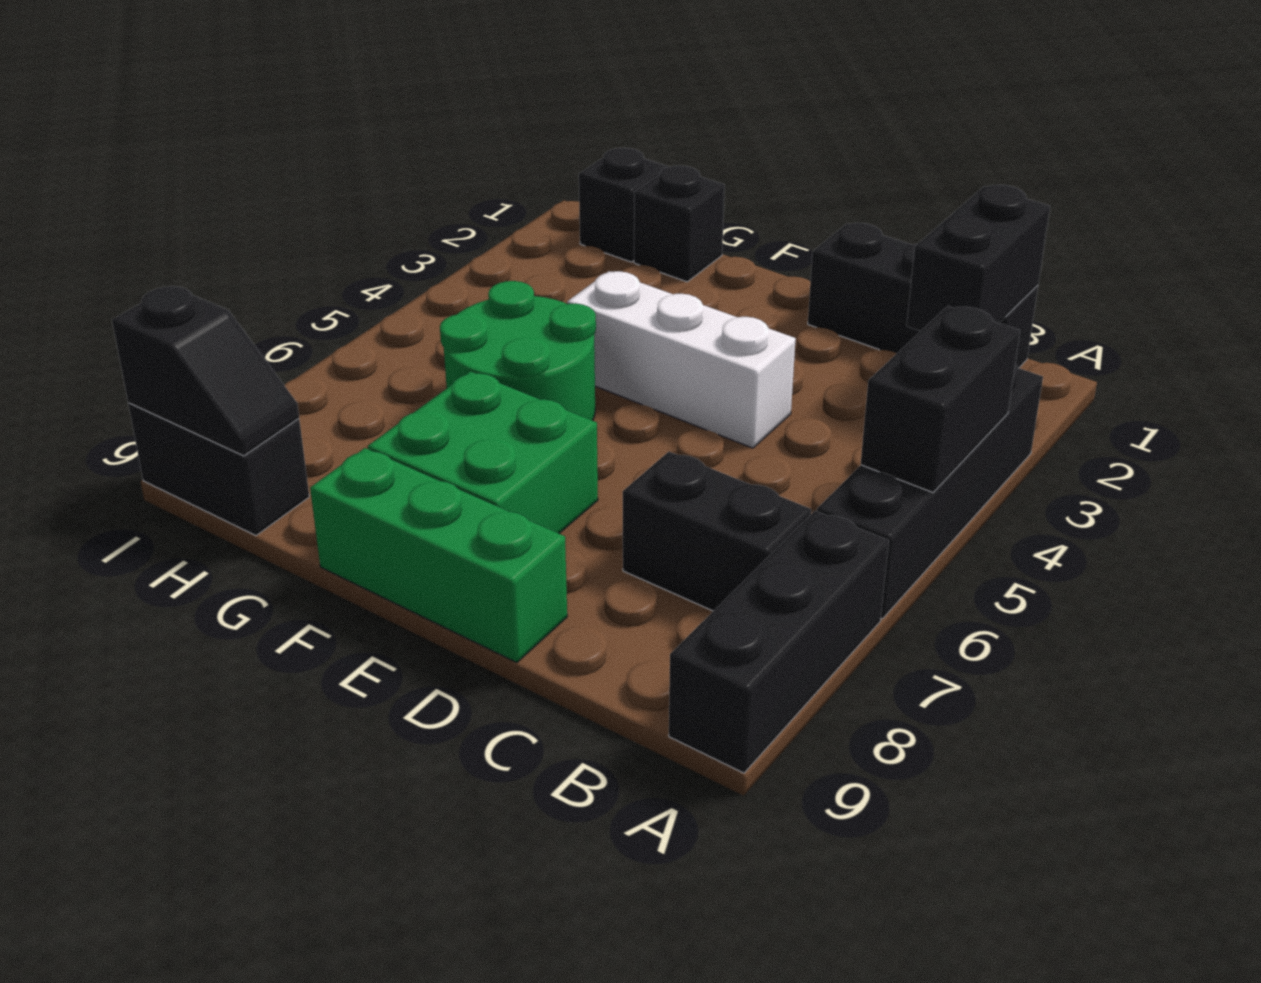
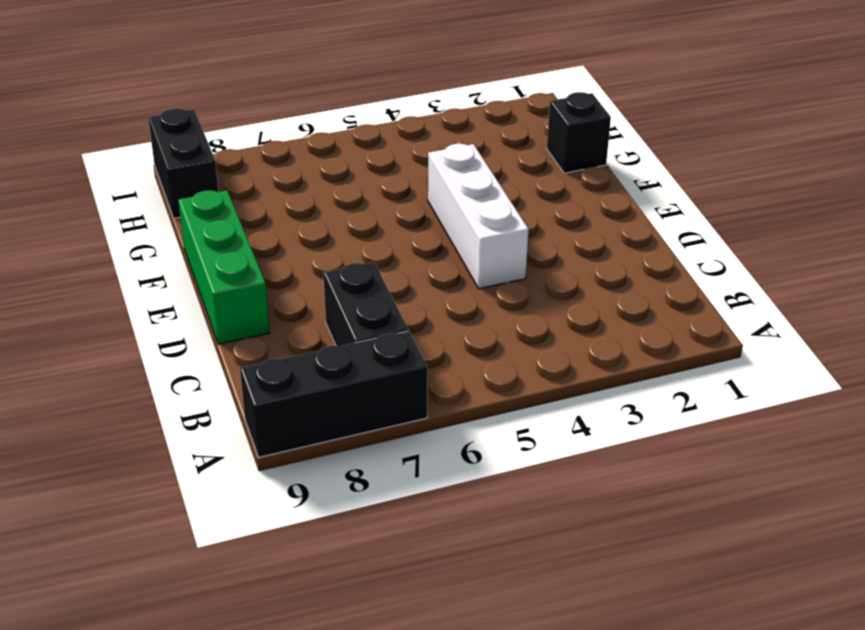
none -> black brick A3:A6 level 1
none -> black brick B1:D1 level 1
none -> green brick E7:F8 level 1

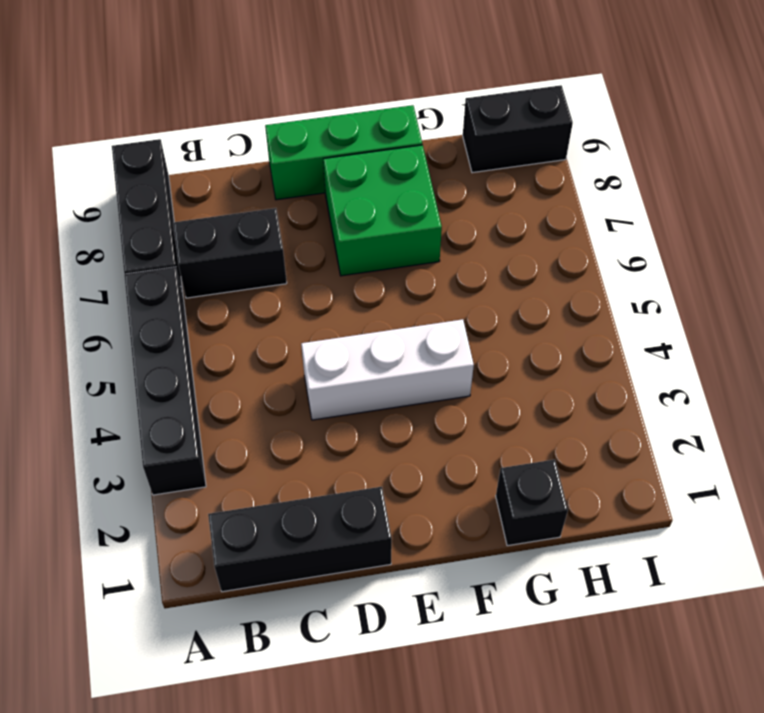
none -> green round brick F5:G6 level 1
none -> black brick H1 level 1
none -> black brick A4:A5 level 2

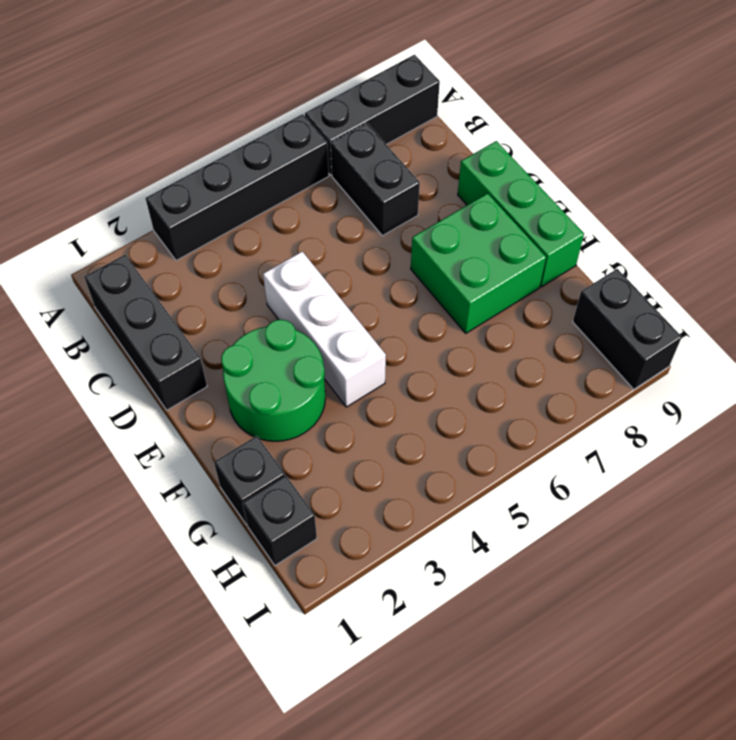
green round brick E2:F3 level 1 -> green round brick F5:G6 level 1
none -> black brick A4:A5 level 2
none -> black brick B1:B2 level 2
none -> black slope H9:I9 level 2 top I

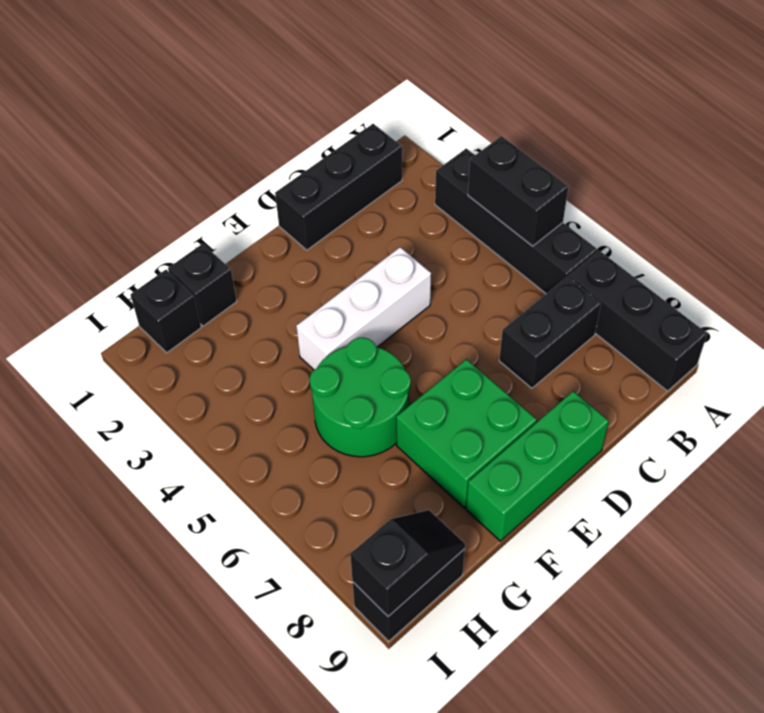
none -> black brick B1:B2 level 2

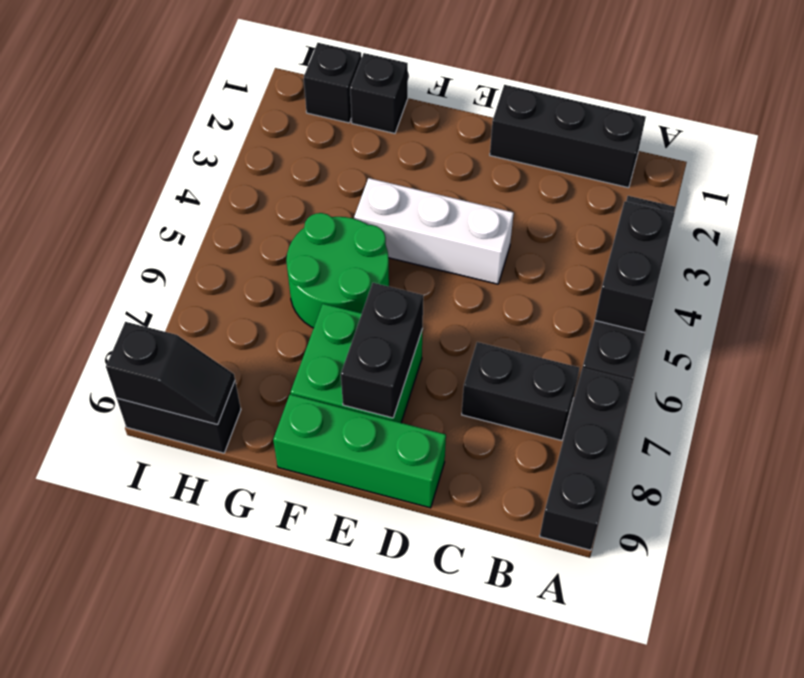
black brick E7:E8 level 2 -> black brick B1:B2 level 2

